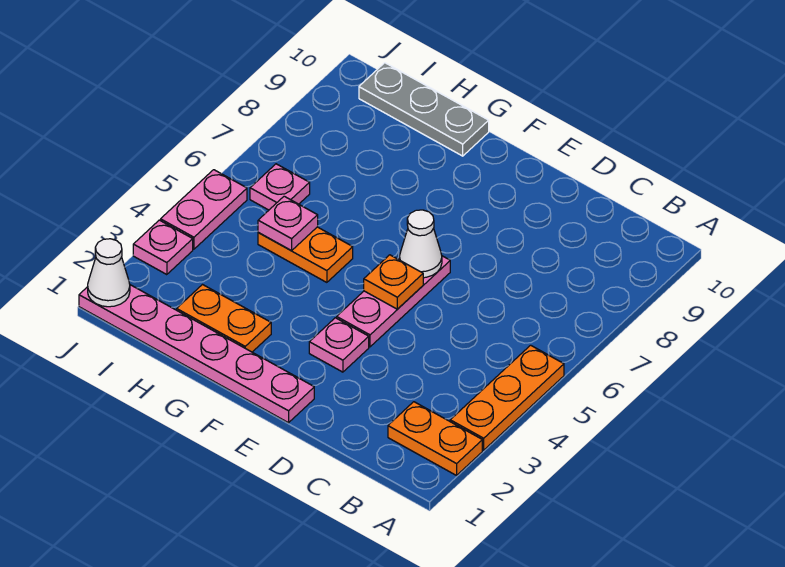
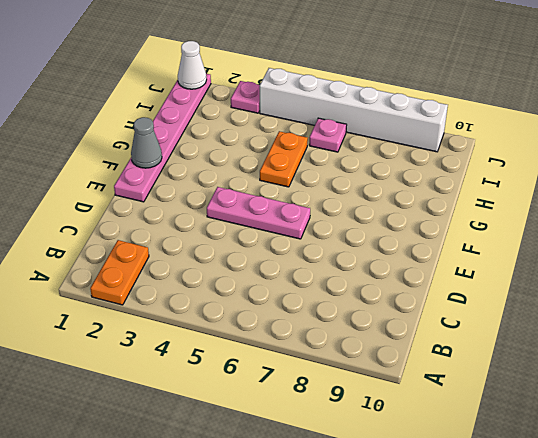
grey cone F1 level 2 -> none
white brick J4:J9 level 1 -> pink plate J4:J5 level 1
none -> orange plate A3:A5 level 1
none -> pink plate E3 level 1
none -> orange plate G2:H2 level 1

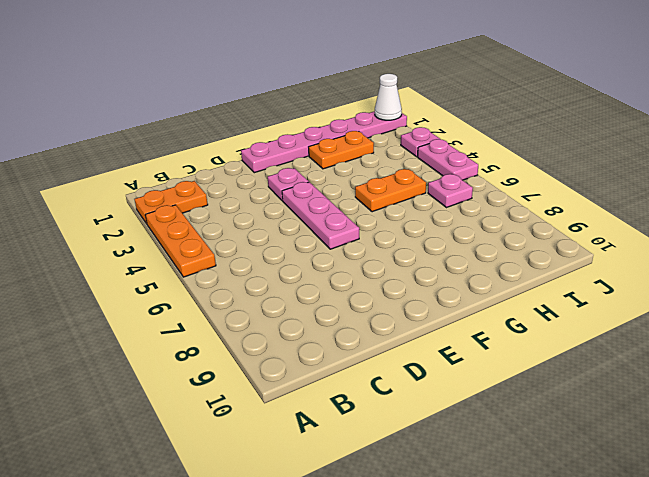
none -> grey plate G10:I10 level 1
none -> orange plate E5 level 2
none -> white cone E6 level 2

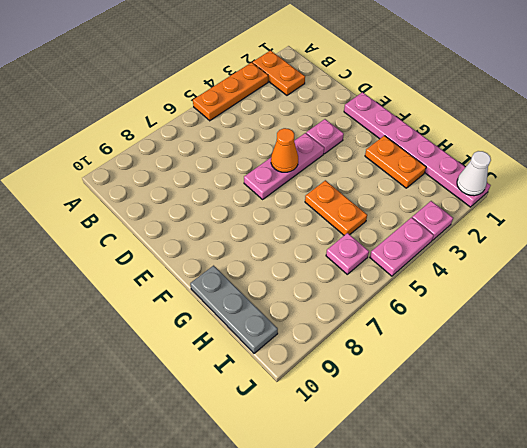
orange cone E5 level 2 -> orange plate E5 level 2
none -> white cone E6 level 2
none -> pink plate H5 level 2

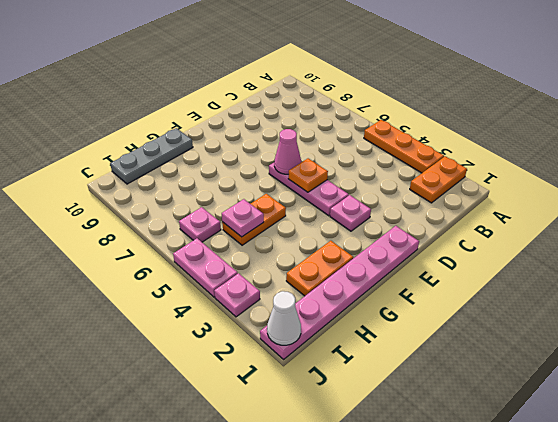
pink cone E6 level 2 -> white cone E6 level 2

